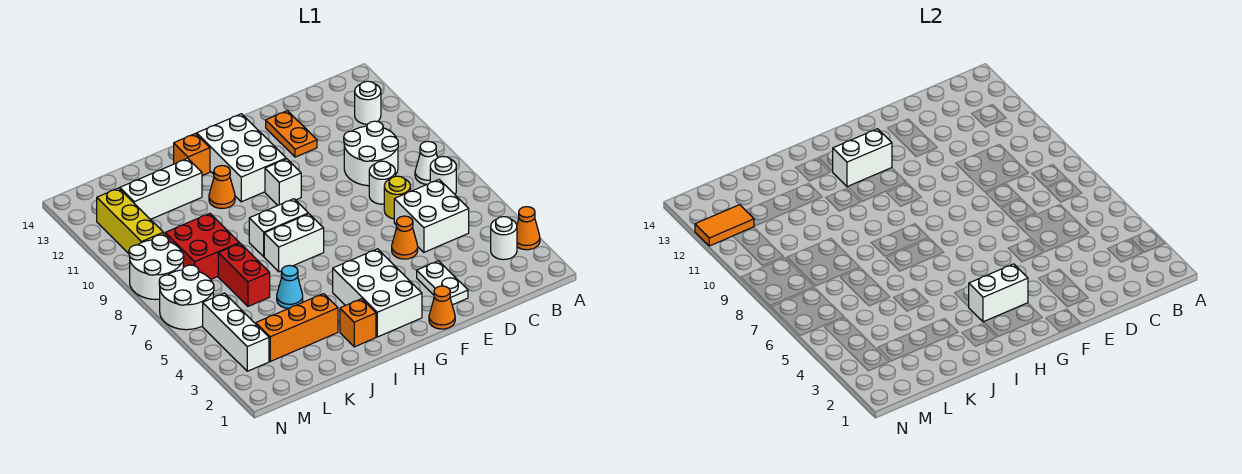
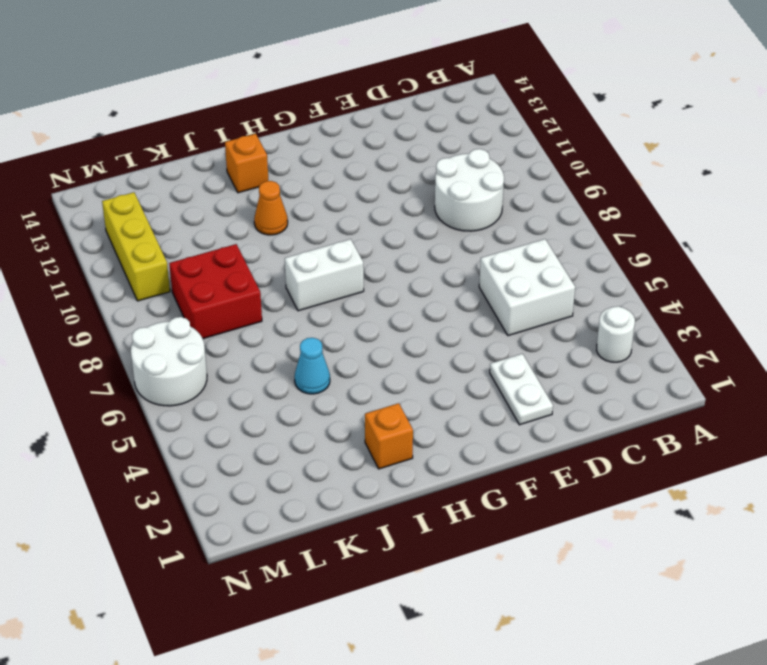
none -> orange cone A3 level 1
none -> white round brick B7 level 1
none -> white cone B8 level 1
none -> white round brick B12 level 1

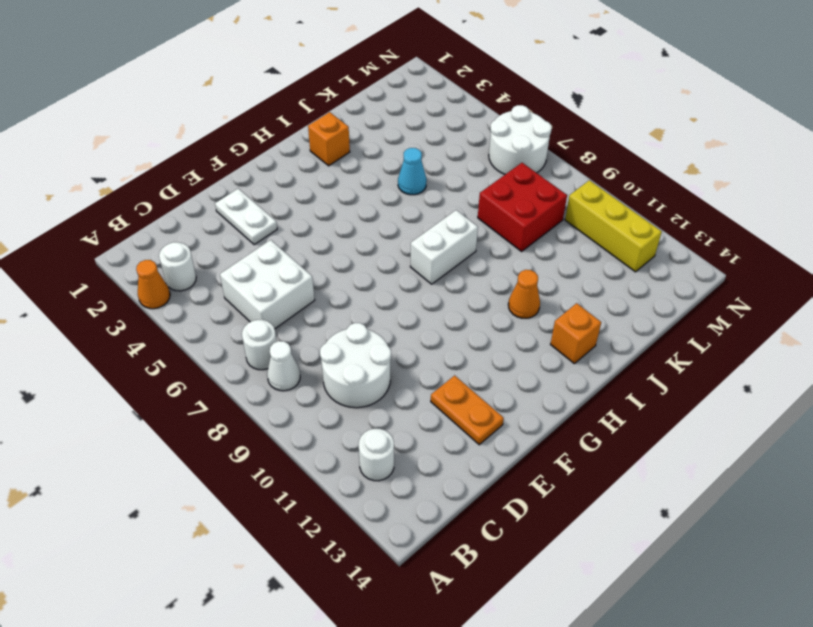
none -> yellow round brick D7 level 1
none -> white round brick D8 level 1
none -> orange cone E5 level 1
none -> orange cone F1 level 1

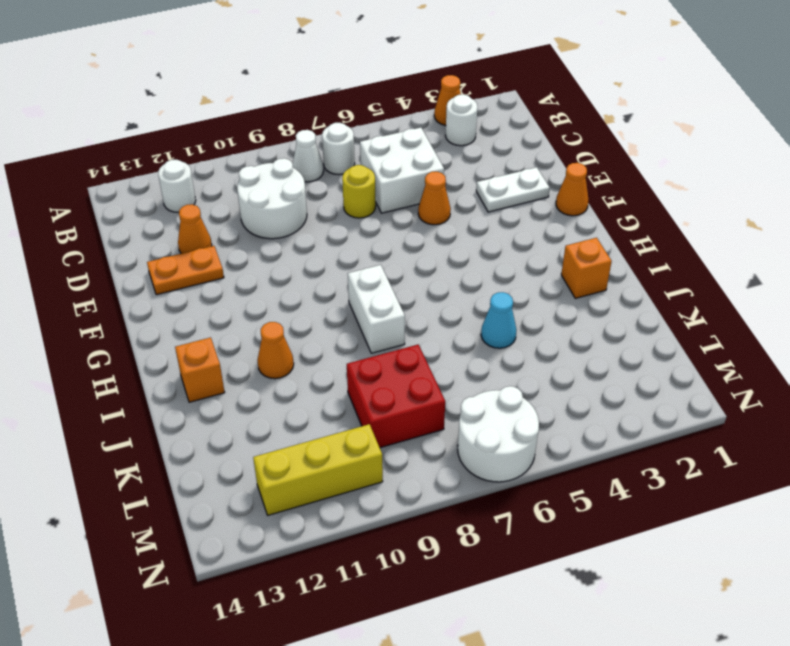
orange cone D12 level 1 -> none
none -> white round brick D8 level 1
none -> white brick G2:H4 level 1
none -> white brick G10 level 1
none -> white brick G11:H13 level 1

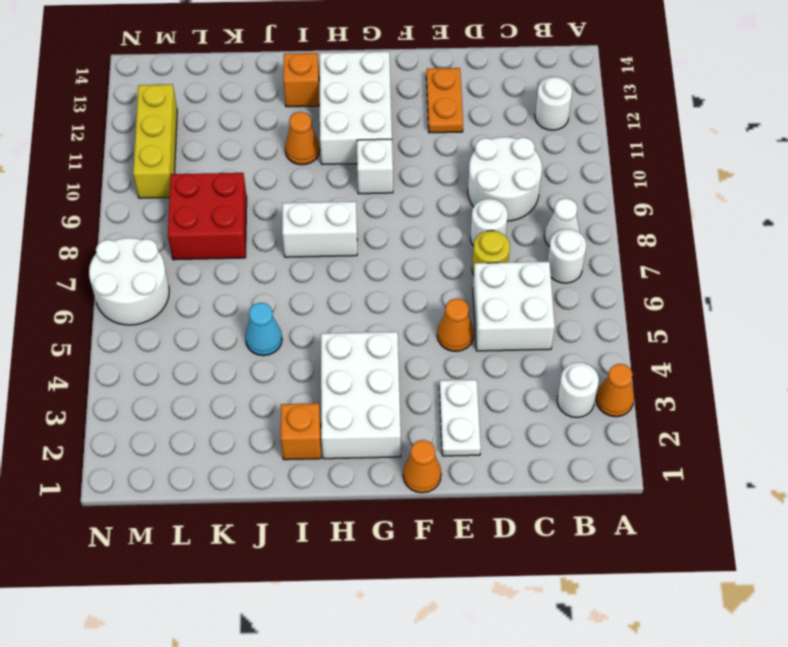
none -> white brick H7:I7 level 1
none -> orange brick J3:L3 level 1
none -> white brick J12:L12 level 1
none -> red brick K6:K7 level 1

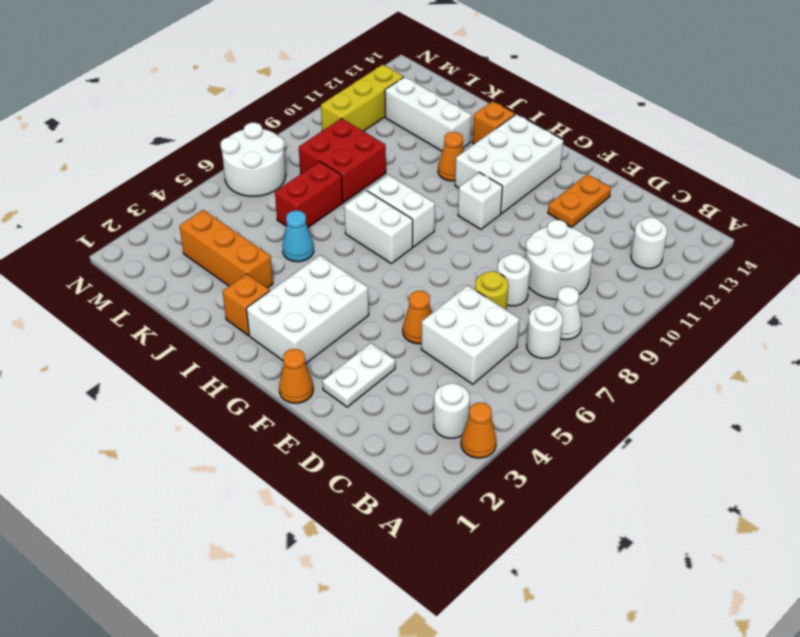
none -> white brick M3:M5 level 1
none -> white round brick M8:N9 level 1
none -> white brick G3:H3 level 2
none -> white brick G12:H12 level 2

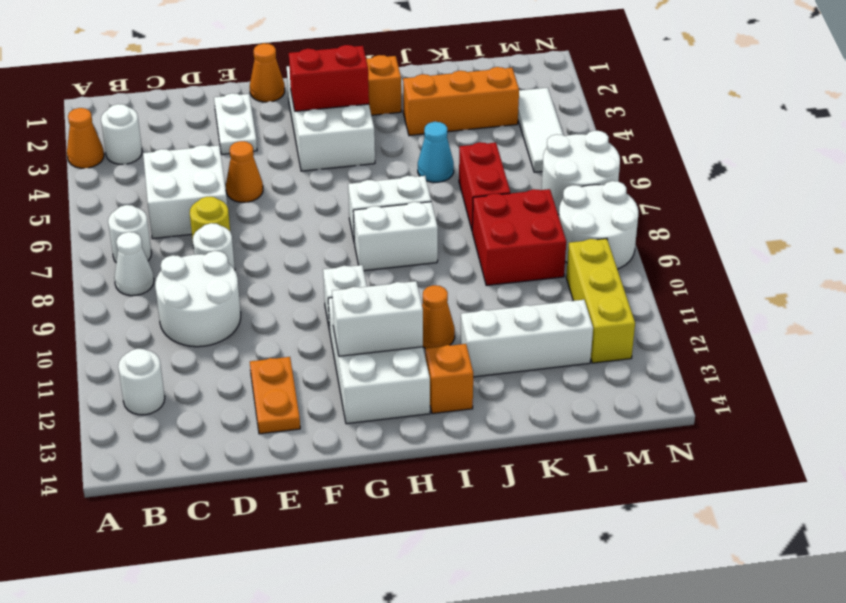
red brick G3:H3 level 2 -> white brick G3:H3 level 2
white tile M3:M5 level 1 -> white brick M3:M5 level 1
none -> orange tile M12:N12 level 2

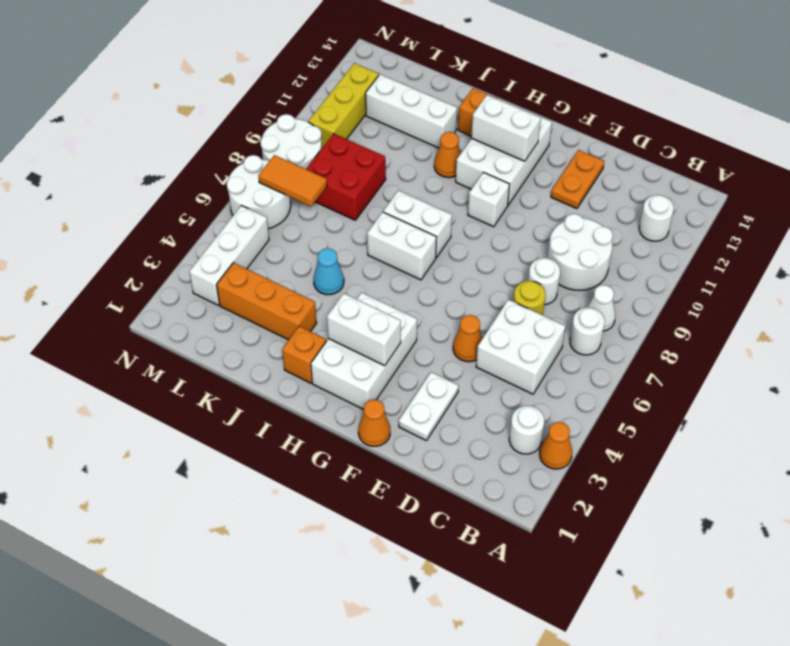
orange tile L7:M7 level 2 -> orange tile M12:N12 level 2
none -> red brick K6:K7 level 1

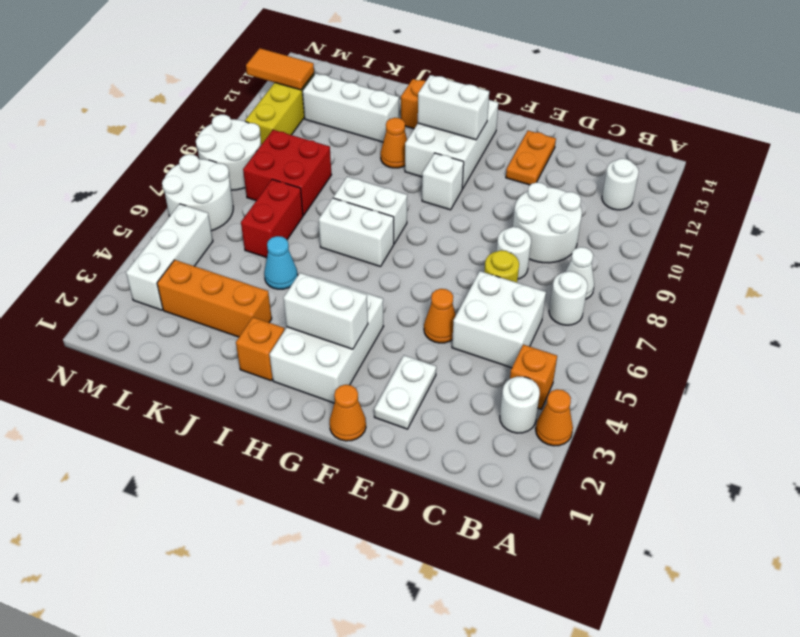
orange brick B4 level 1 -> none

